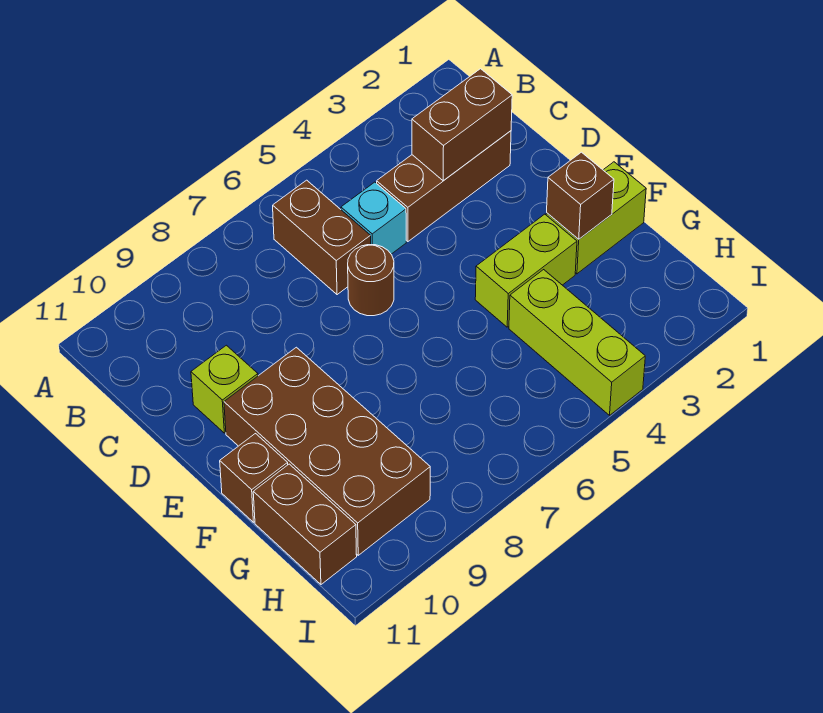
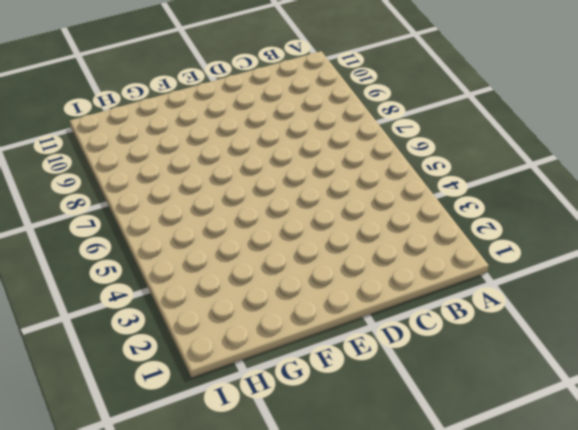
none -> brown brick B6:C6 level 1
none -> brown brick C2:C4 level 1
none -> cyan brick C5 level 1

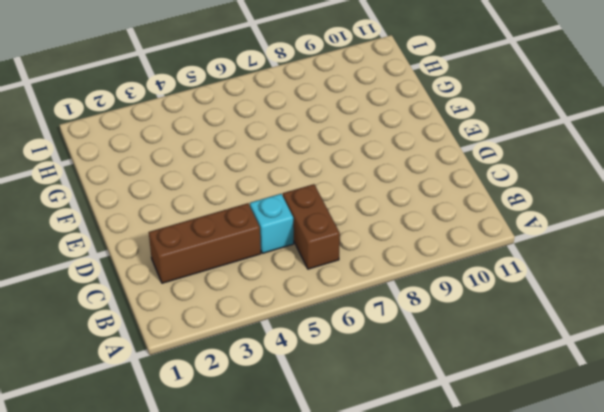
none -> brown round brick D6 level 1
none -> lime brick D10 level 1
none -> brown brick E9:H10 level 1

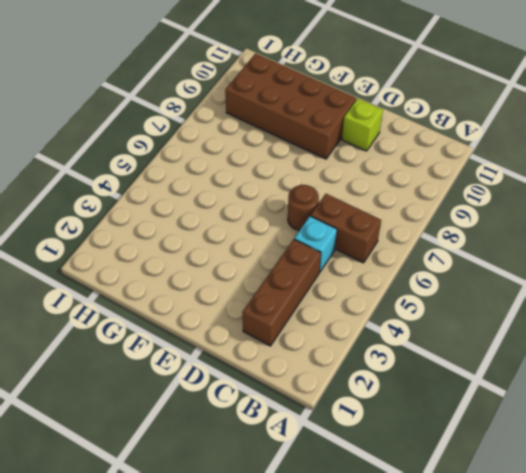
none -> lime brick F1:F2 level 1
none -> lime brick F3:F4 level 1
none -> brown brick F11 level 1

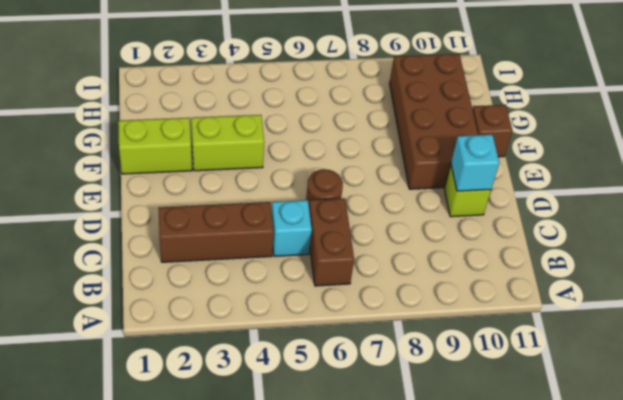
cyan brick D10 level 2 -> none
none -> lime brick G4:I4 level 1
none -> brown brick G11:H11 level 1
none -> brown brick C2:C3 level 2

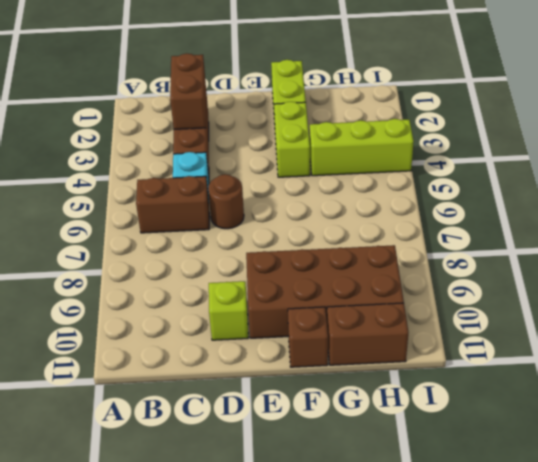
none -> brown brick F2 level 2

